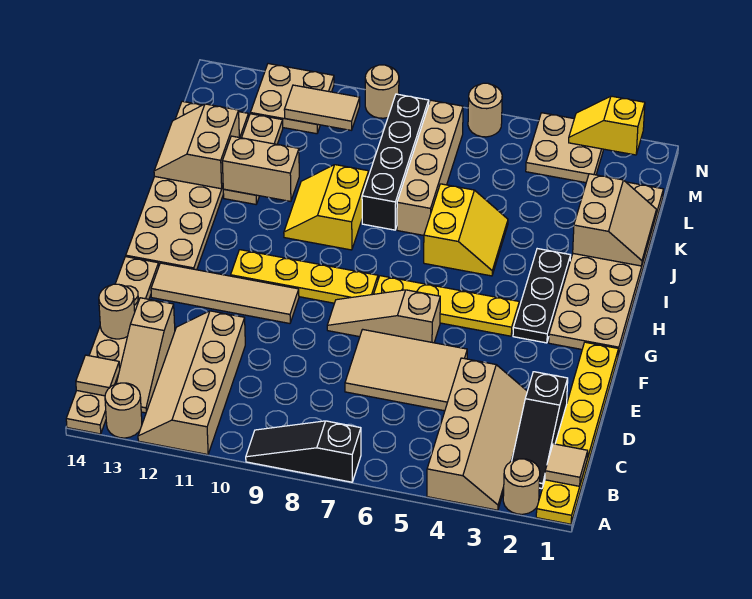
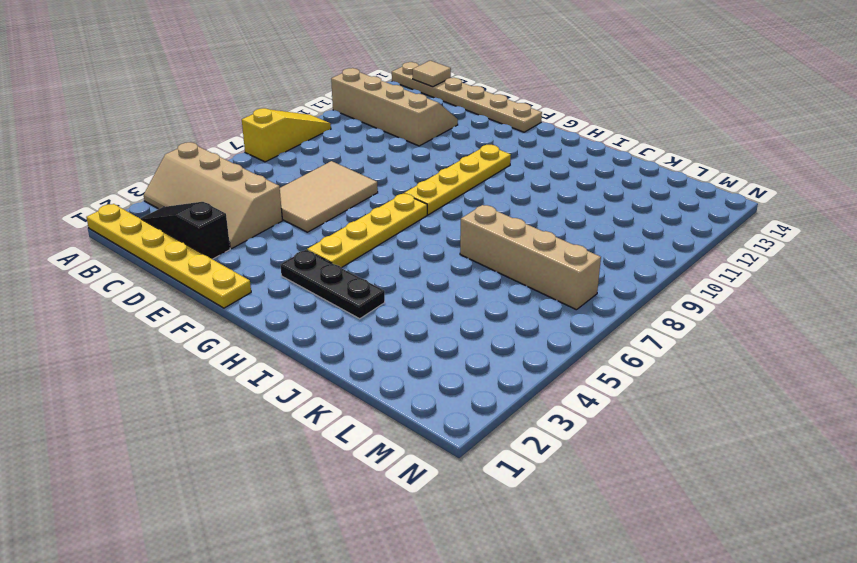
yellow slope A7:A9 level 1 top 7 -> black slope A7:A9 level 1 top 7
none -> tan round brick A2 level 1
none -> tan round brick A13 level 1
none -> tan slope B13:D13 level 1 top D
none -> tan slope F6:F8 level 1 top 6

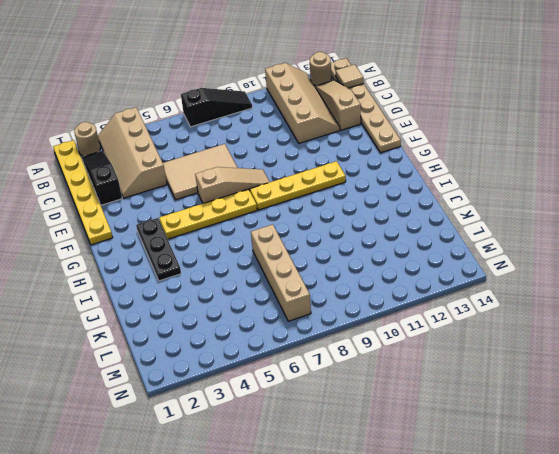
none -> tan tile F10:F13 level 1
none -> tan plate G1:L2 level 1
none -> tan plate G13:L14 level 1
none -> yellow slope I5:J6 level 1 top 6

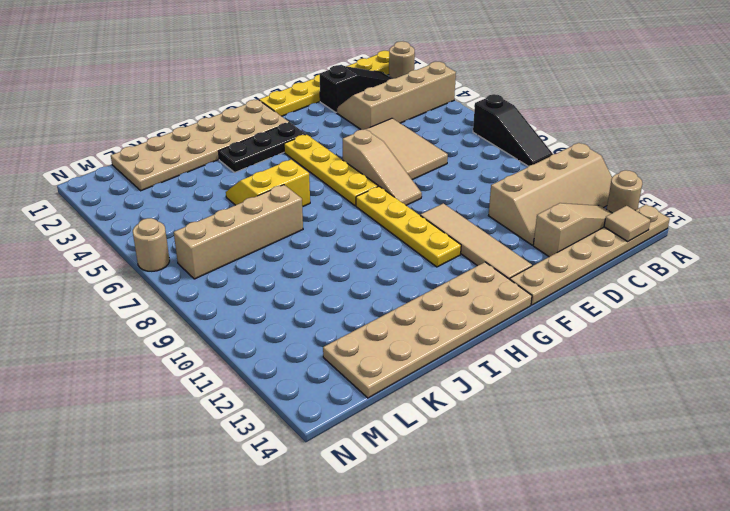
none -> yellow slope I9:J10 level 1 top 9
none -> black brick J8:M8 level 1
none -> tan plate J12:L12 level 1
none -> tan plate M3:N4 level 1

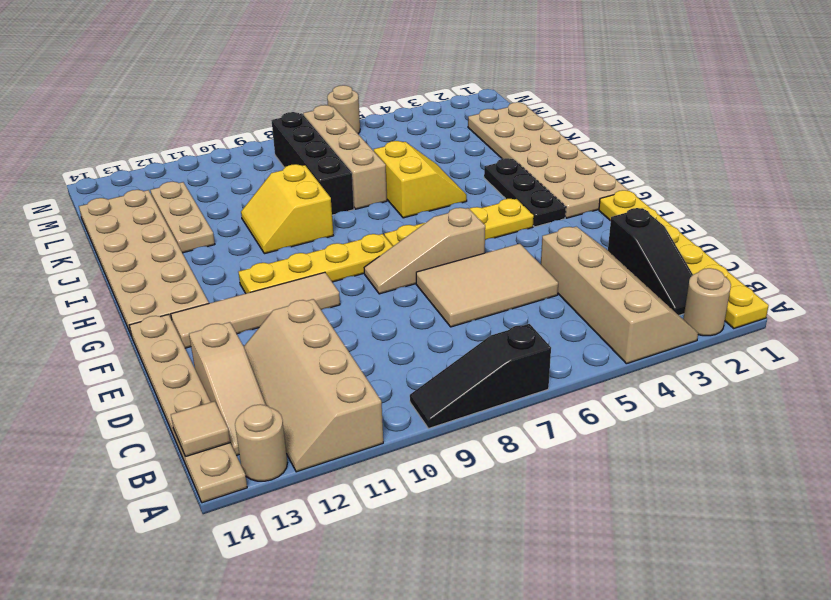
none -> tan plate M3:N4 level 1
none -> tan plate M11:N12 level 1
none -> tan round brick N9 level 1
none -> tan tile B1 level 2

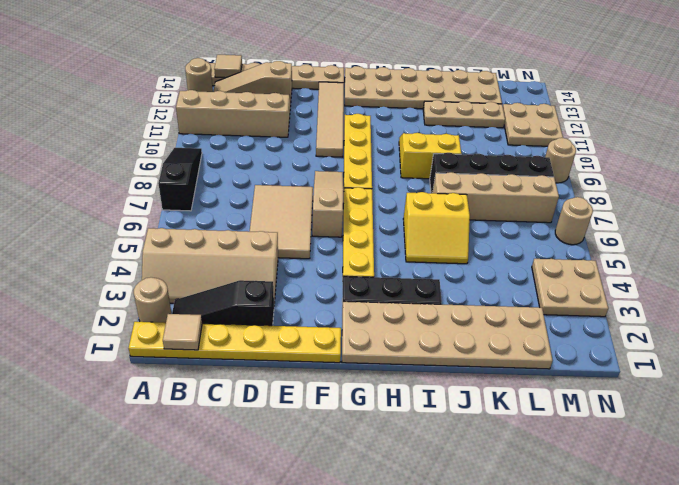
none -> tan round brick D14 level 2
none -> tan slope J1:K2 level 2 top 2
none -> tan brick J11:J12 level 2
none -> tan slope J13:K14 level 2 top 13

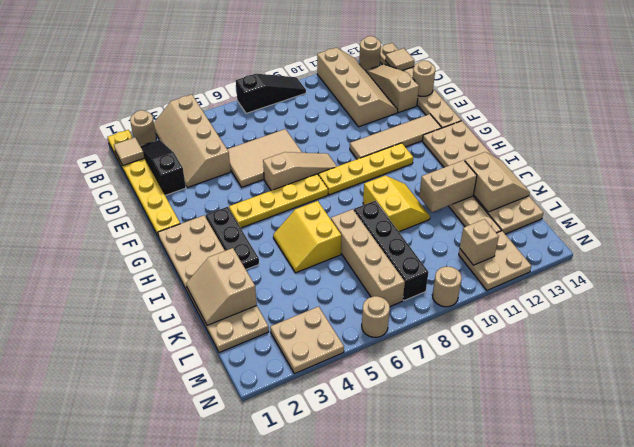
tan brick M11 level 2 -> tan tile M10:M11 level 2
none -> yellow slope N2:N3 level 2 top 2

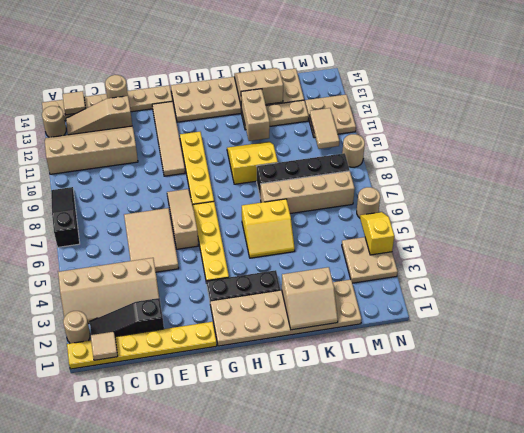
yellow slope N4:N5 level 2 top 4 -> yellow slope N2:N3 level 2 top 2

